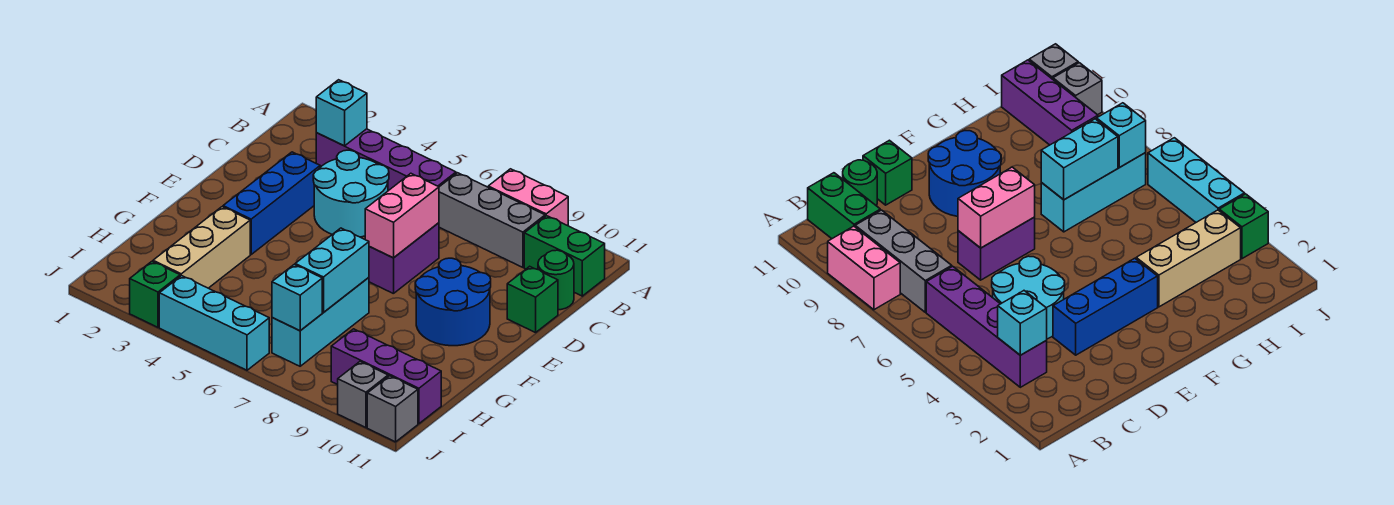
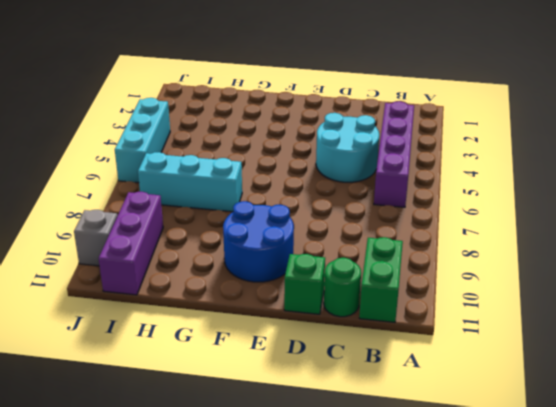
none -> pink brick A8:A9 level 1
none -> grey brick B7:B9 level 1
none -> blue brick D3:F3 level 1

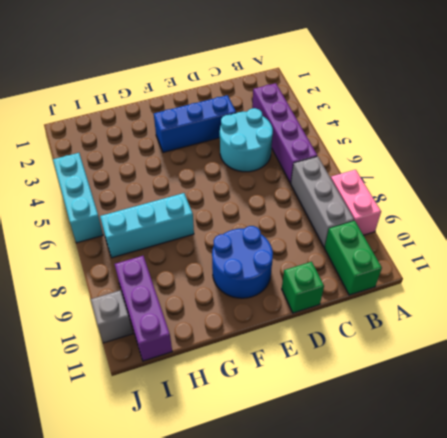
none -> green round brick C11 level 1
none -> purple brick D7:E7 level 1
none -> tan brick G3:I3 level 1

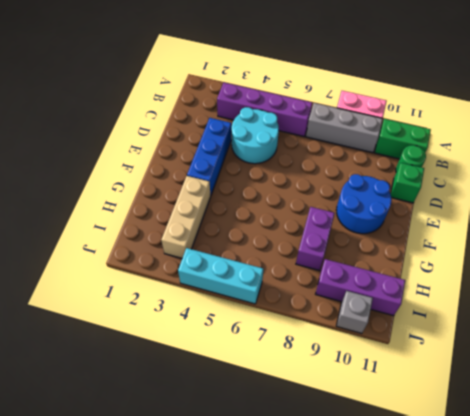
purple brick G8:H8 level 1 -> purple brick D7:E7 level 1
none -> cyan brick G7:I7 level 1
none -> green brick J3 level 1
none -> grey brick J11 level 1

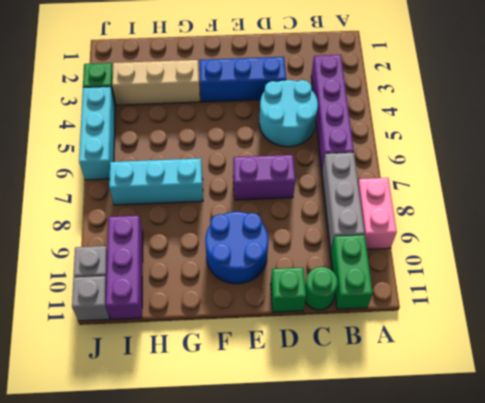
none -> cyan brick B3 level 2
none -> pink brick D7:E7 level 2
none -> cyan brick G7:H7 level 2

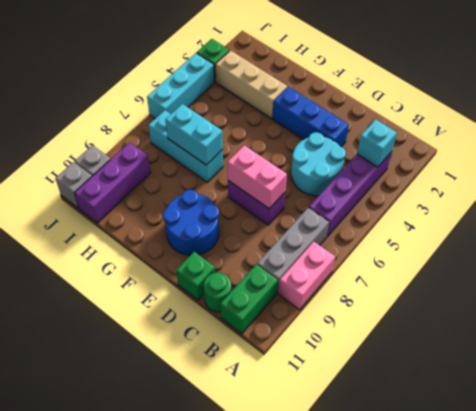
none -> cyan brick I7 level 2

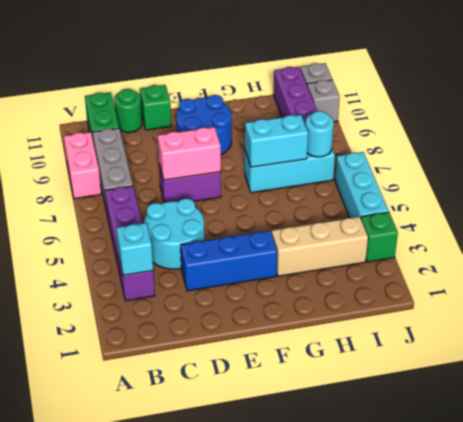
cyan round brick I7 level 2 -> cyan brick I7 level 2

